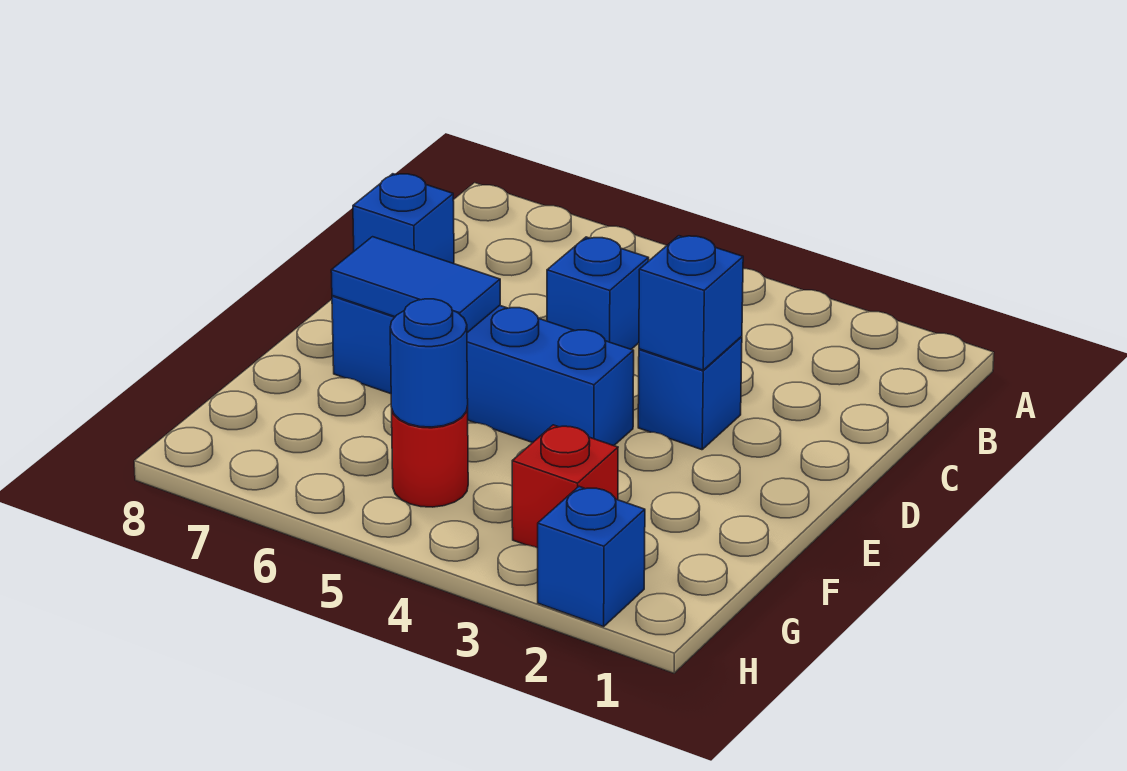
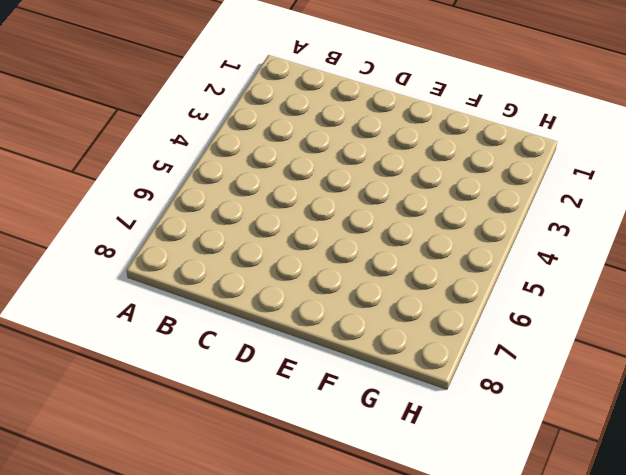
none -> blue brick C5 level 1
none -> blue brick C8 level 1

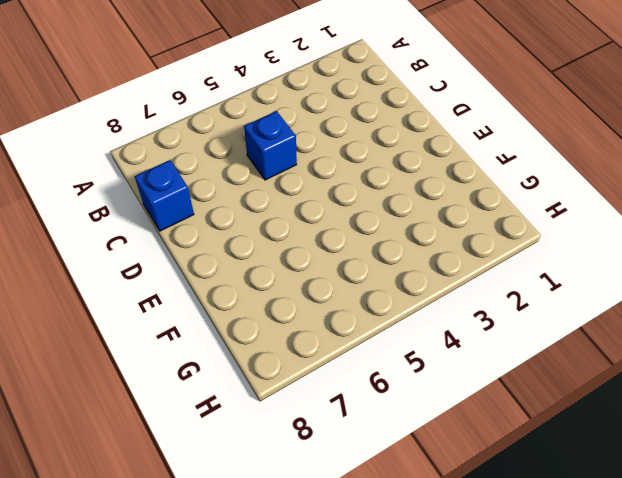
none -> blue brick D3 level 1
none -> blue brick E4:E7 level 1

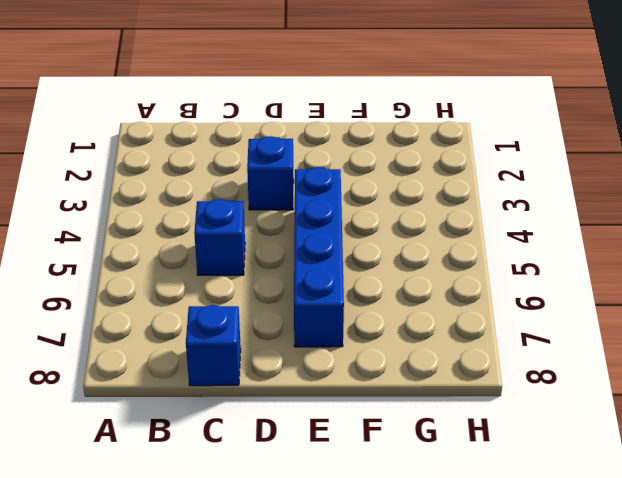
none -> red brick G3 level 1
none -> red round brick G5 level 1

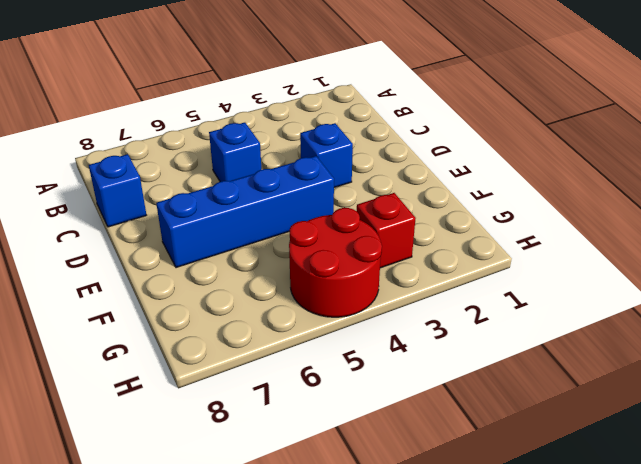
red round brick G4:H5 level 1 -> red round brick G5 level 1
none -> blue brick H2 level 1
none -> blue brick D3 level 2

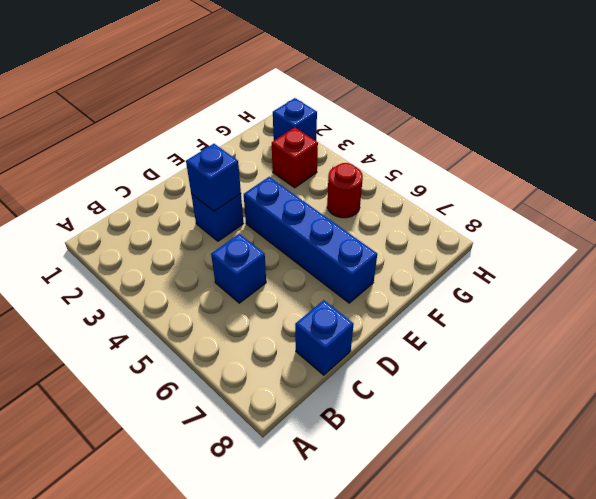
none -> blue tile E6:E7 level 2
none -> blue round brick G5 level 2

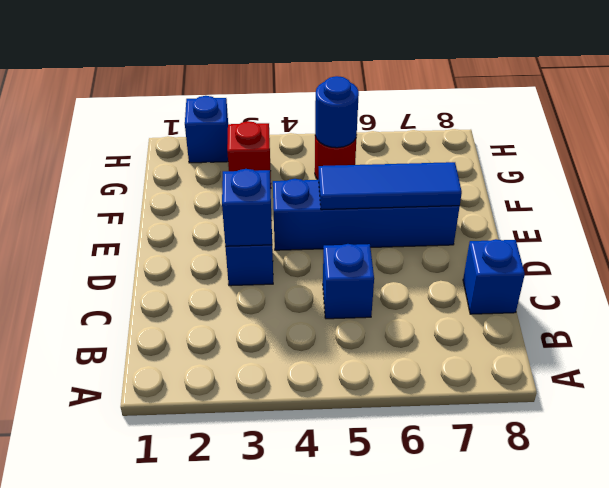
blue tile E5:E7 level 2 -> blue tile E6:E7 level 2

